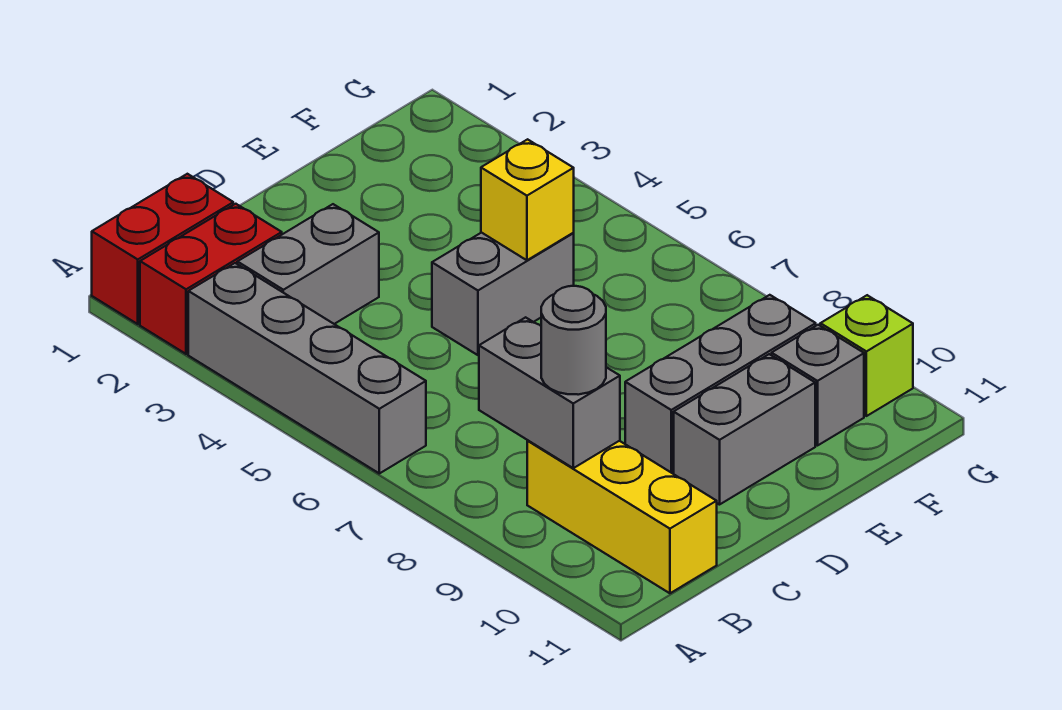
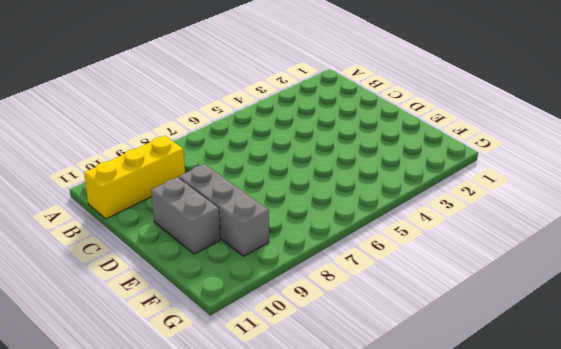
none -> red brick A1:B1 level 1
none -> red brick A2:B2 level 1
none -> grey brick A3:A6 level 1

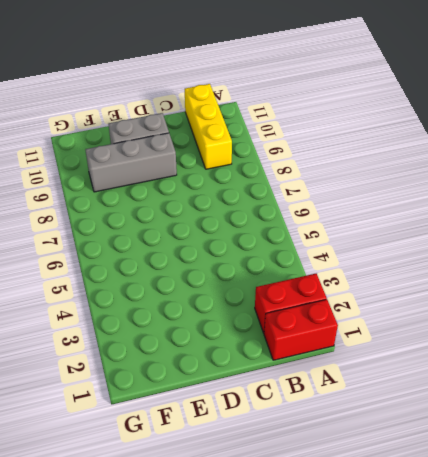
none -> grey brick A3:A6 level 1
none -> grey brick B3:C3 level 1
none -> grey brick D5:E5 level 1

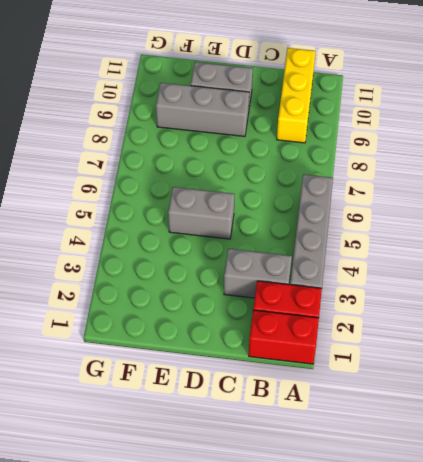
none -> grey brick F10 level 1
none -> lime brick G10 level 1
none -> grey brick B8:B9 level 2

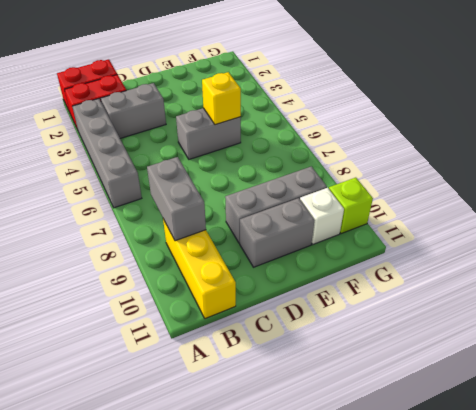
white brick F10 level 1 -> grey brick F10 level 1
none -> grey round brick B9 level 3

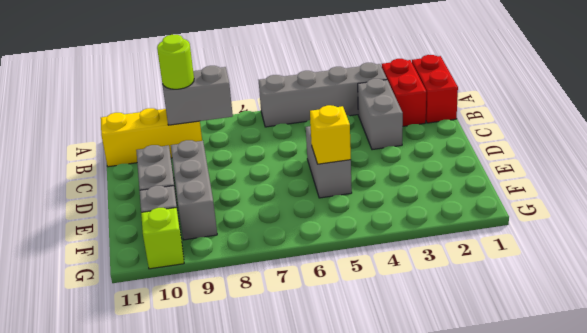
lime round brick B9 level 3 -> grey round brick B9 level 3

